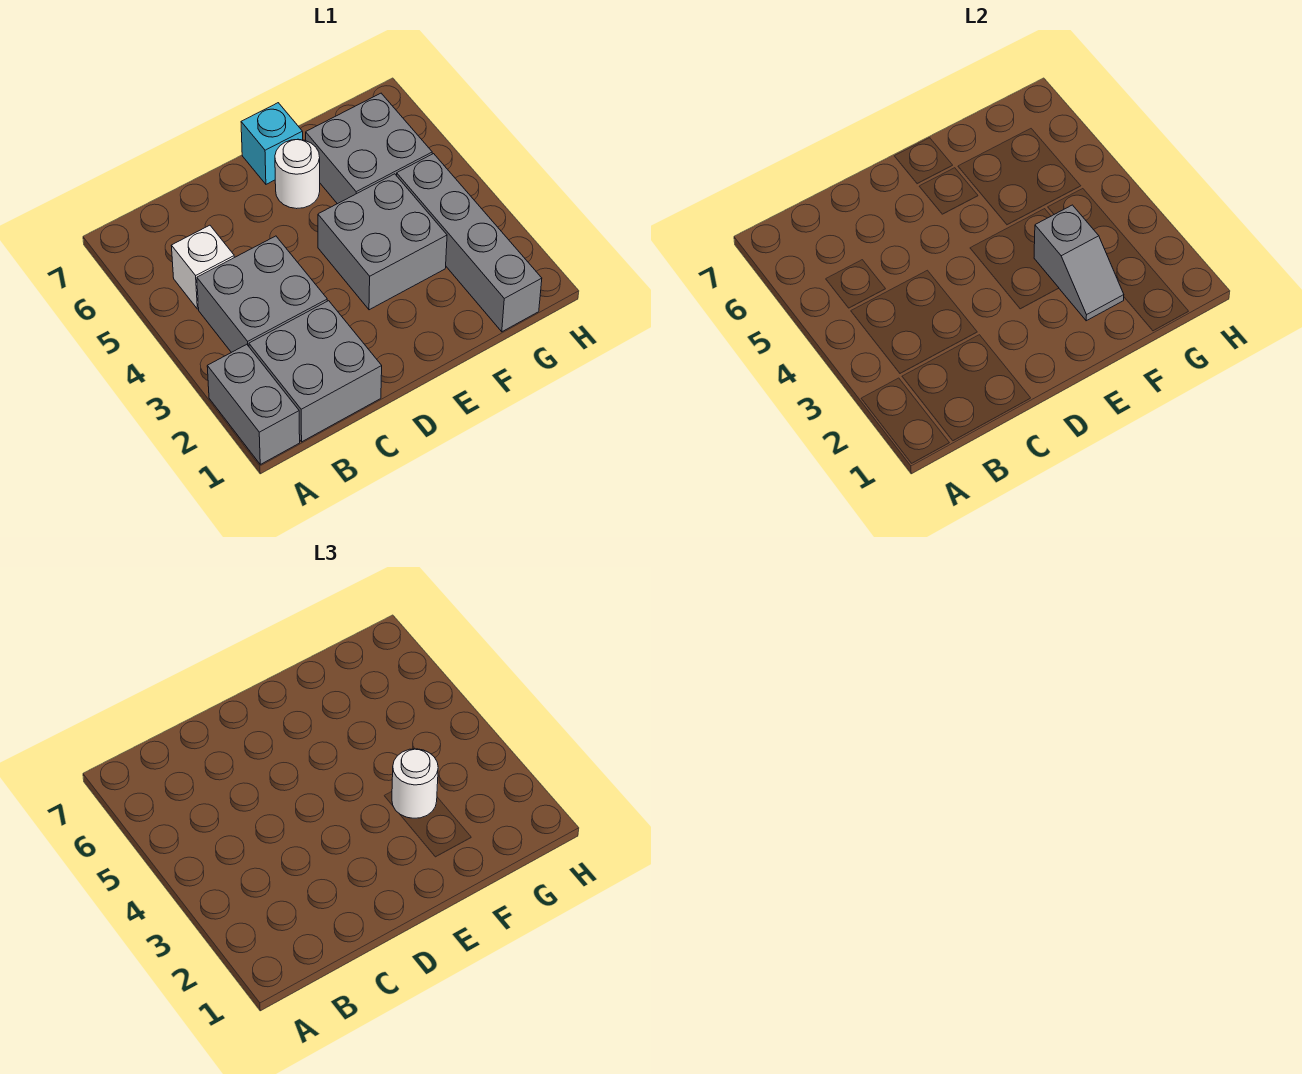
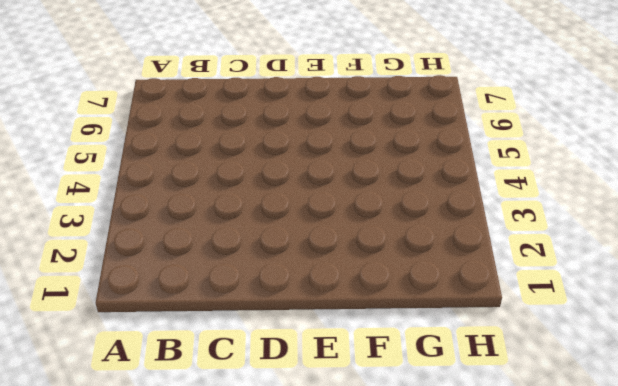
none -> grey brick A1:A2 level 1
none -> grey brick B1:C2 level 1

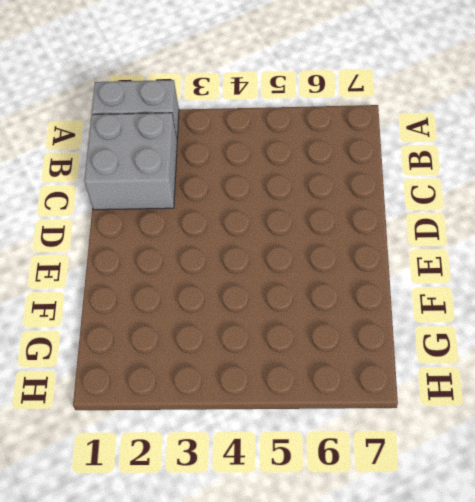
none -> grey brick B3:C4 level 1
none -> white brick B5 level 1

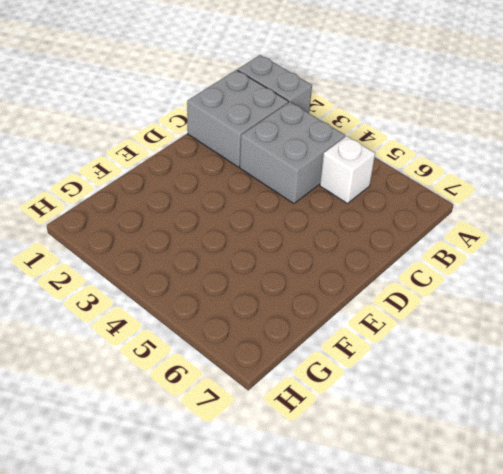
none -> grey brick E3:F4 level 1
none -> white round brick E6 level 1

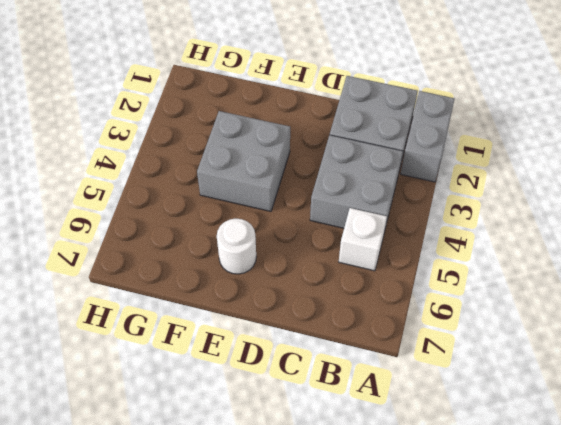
none -> cyan brick E7 level 1
none -> grey brick F5:G6 level 1

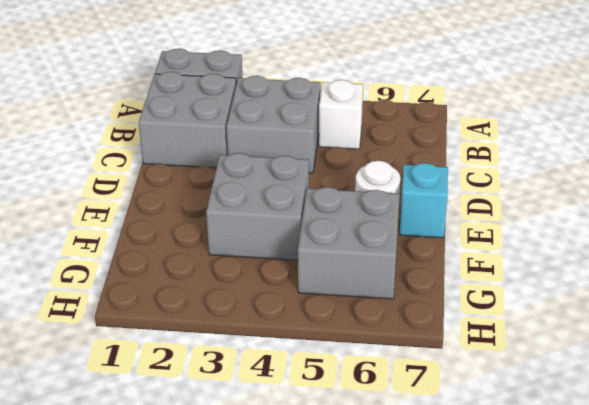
none -> grey brick G1:G4 level 1
none -> grey slope F2:F3 level 2 top 3

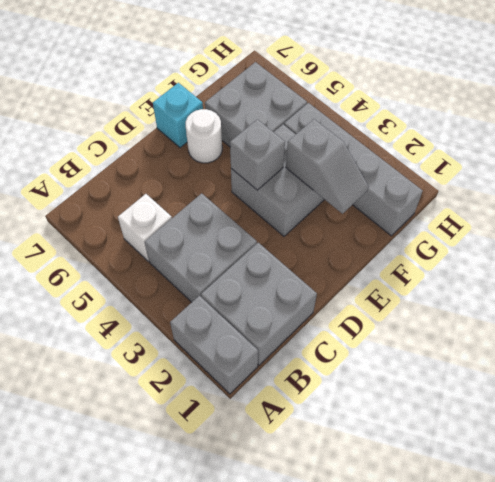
grey brick E4 level 2 -> none
none -> white round brick F3 level 3

